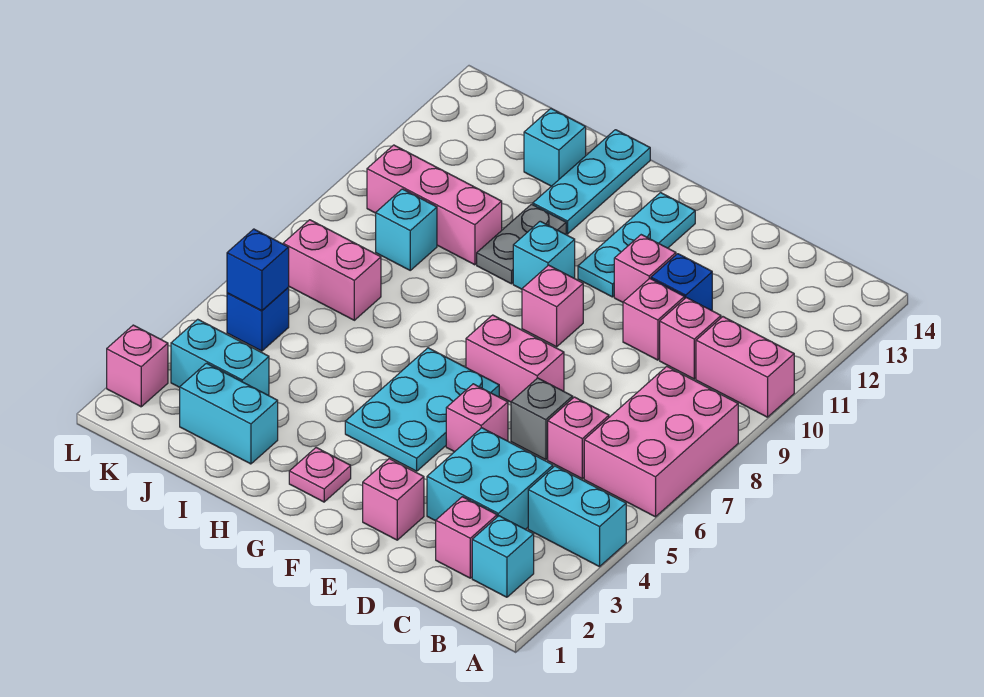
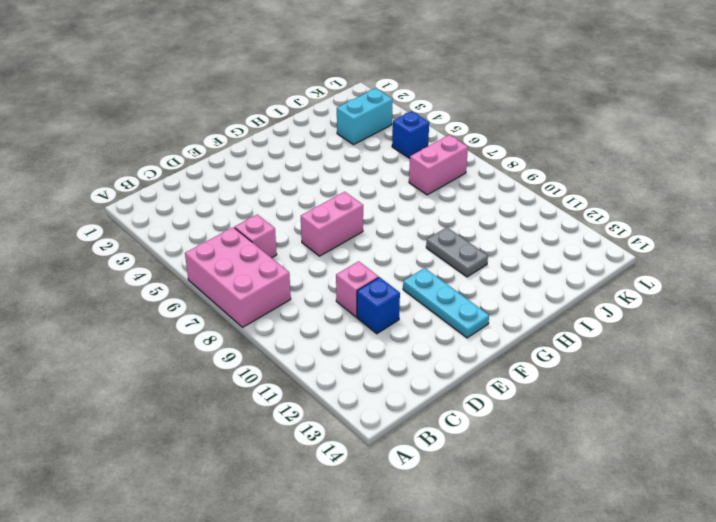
none -> cyan brick A4:B4 level 1
none -> pink brick A10:B10 level 1
none -> cyan brick B2 level 1
none -> pink brick C2 level 1

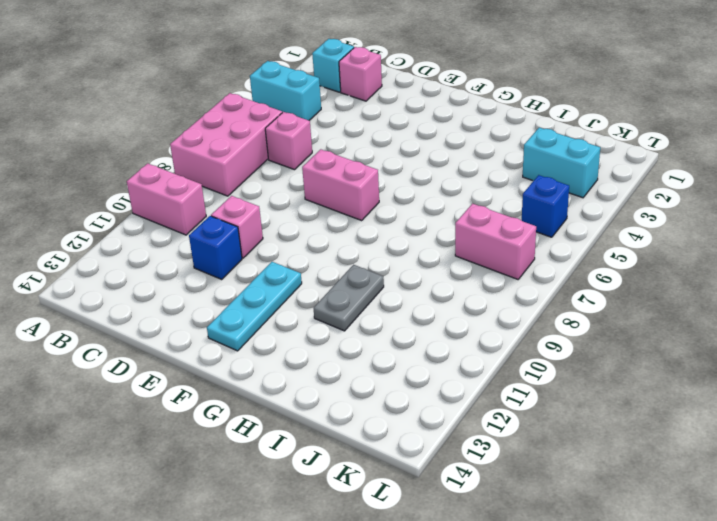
none -> cyan brick C3:D4 level 1
none -> pink brick C10 level 1
none -> grey brick D6 level 1
none -> pink brick E2 level 1

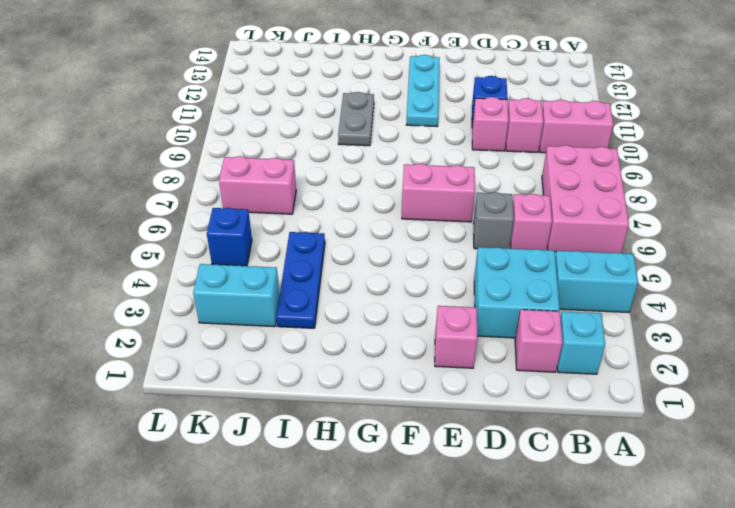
blue plate I3:I5 level 1 -> none
none -> pink brick E5 level 1
none -> pink brick E11 level 1
none -> cyan plate F4:G6 level 1
none -> pink brick F9 level 1

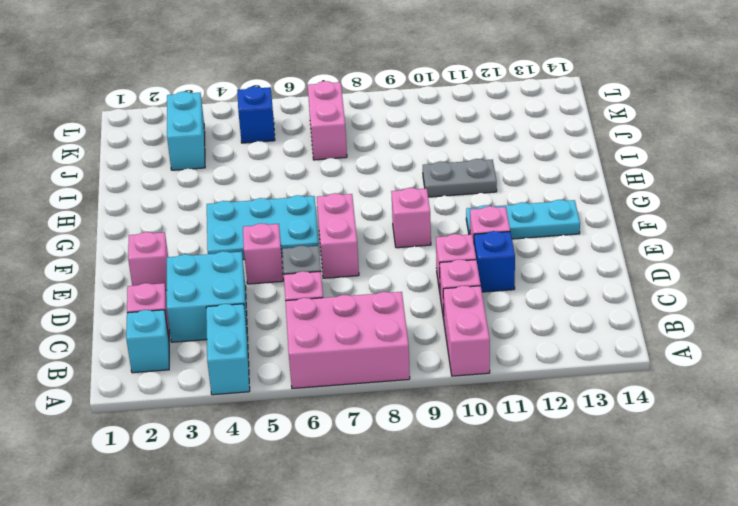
none -> pink plate G2 level 1
none -> cyan brick G10 level 1
none -> cyan plate H12:H14 level 1
none -> cyan brick I2:J2 level 1

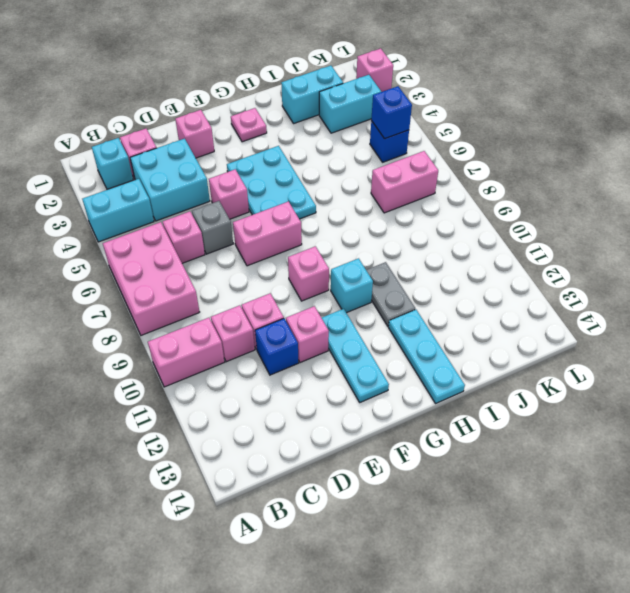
none -> pink brick I10:K10 level 1
none -> cyan brick I13 level 1
none -> cyan brick J9 level 1

